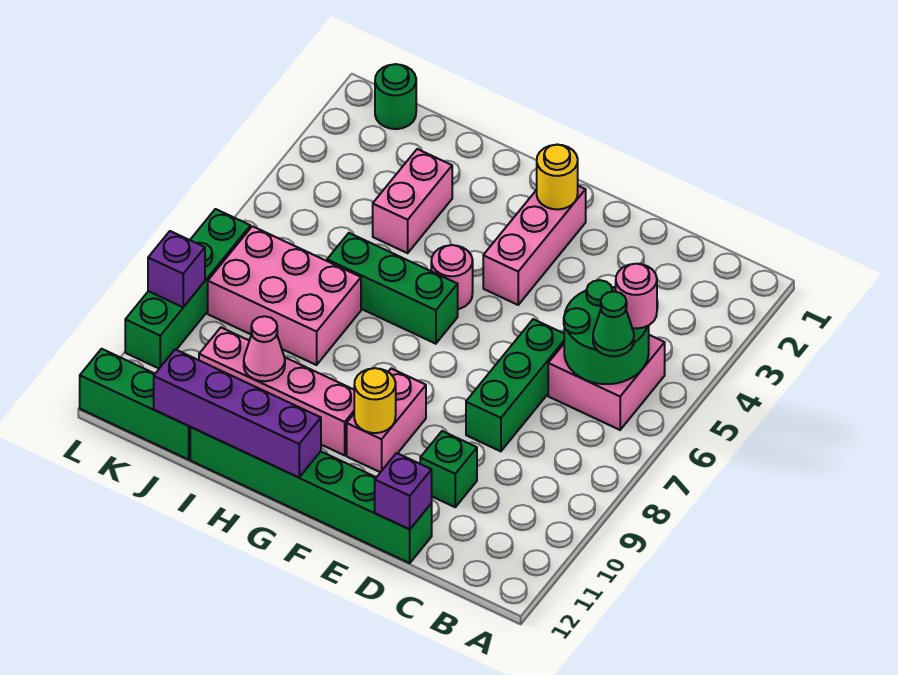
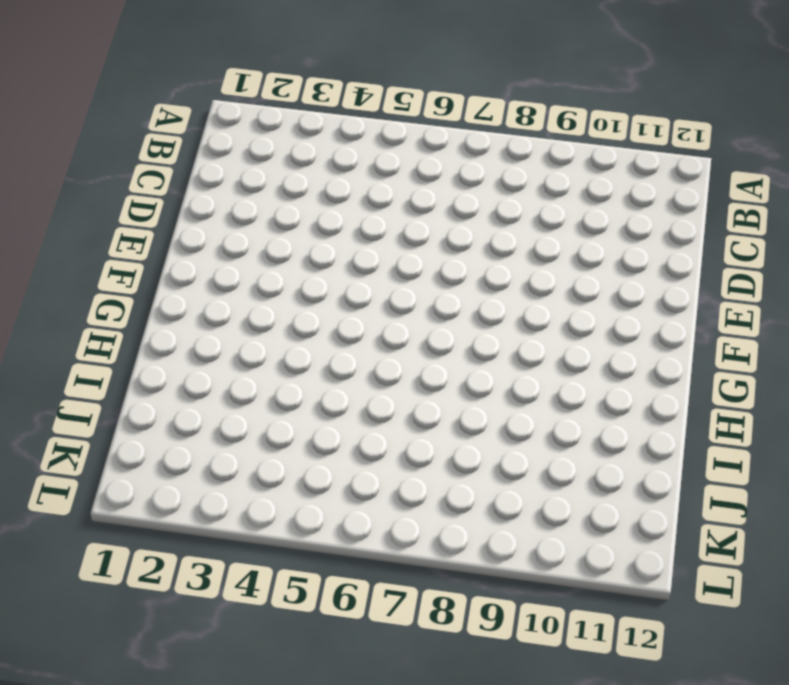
none -> pink brick B5:C6 level 1
none -> green brick D6:D8 level 1
none -> green brick D10 level 1

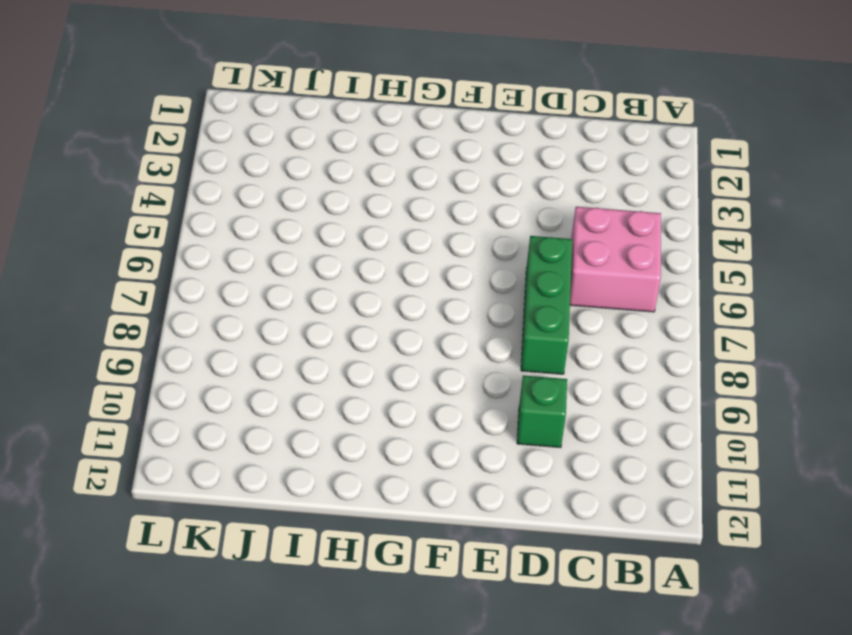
none -> green brick D12:I12 level 1
none -> pink brick F2:F4 level 1
none -> pink brick F9:F10 level 1

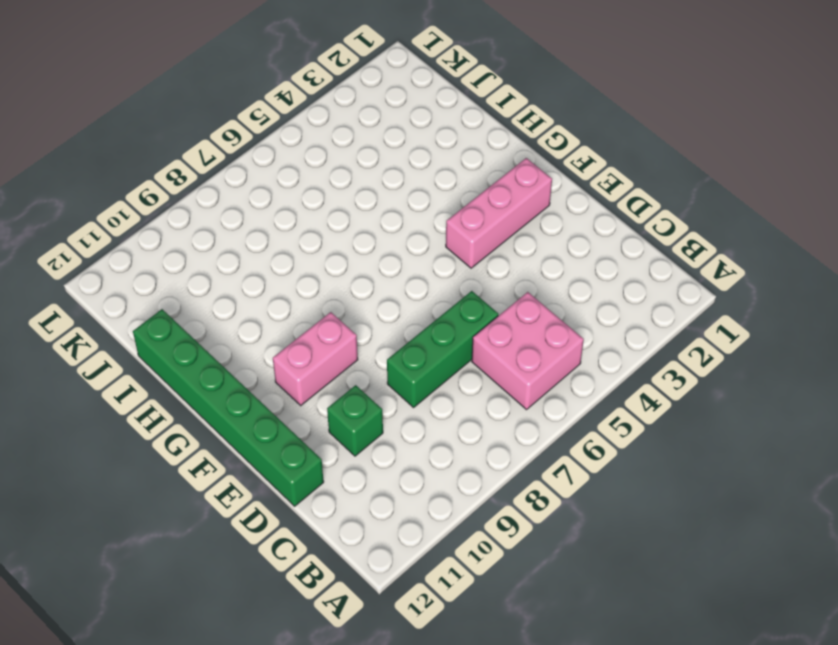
none -> pink round brick G5 level 1
none -> green brick G6:I6 level 1
none -> pink brick G10:J10 level 1

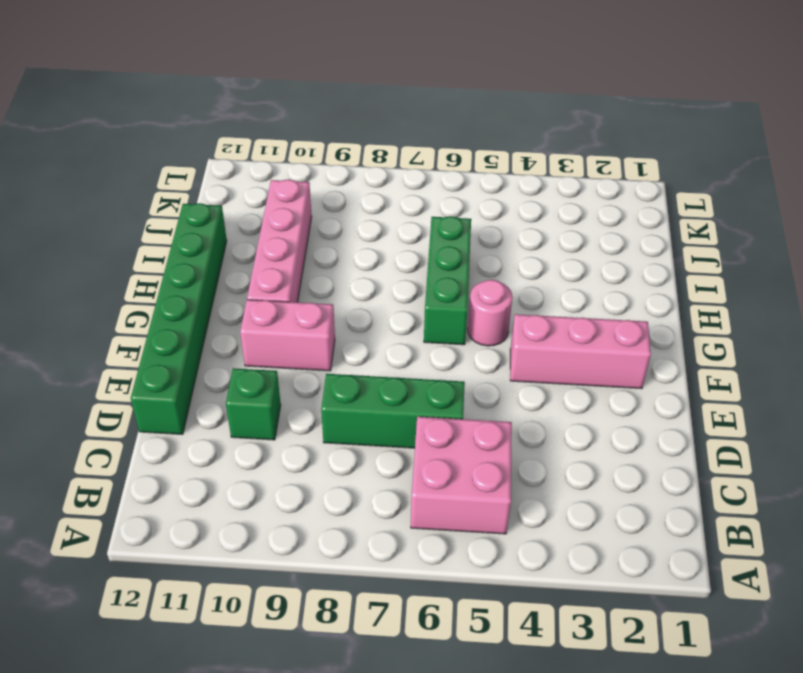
none -> pink brick I3:I4 level 1
none -> pink brick I7:K8 level 1
none -> green brick J12:L12 level 1

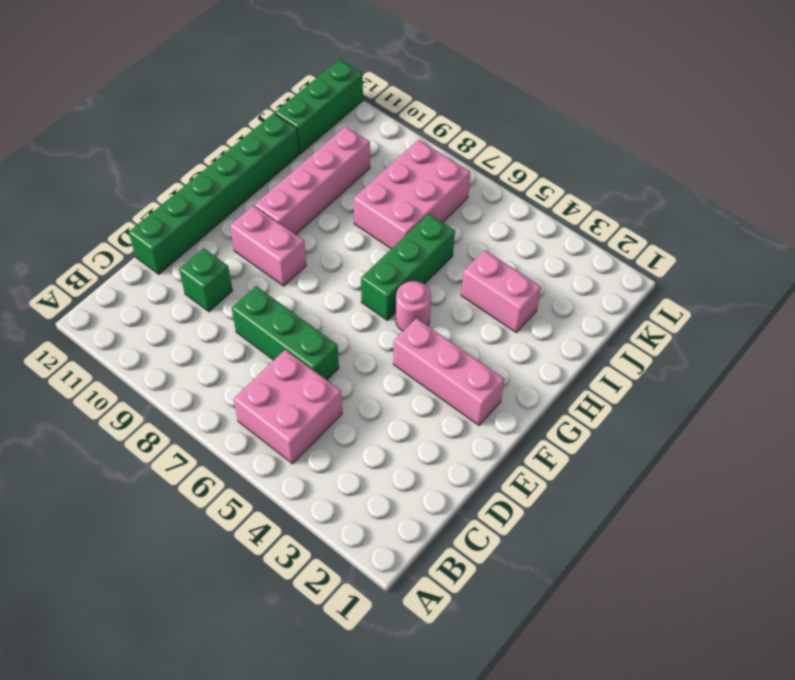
none -> green round brick K1 level 1
none -> green brick L7:L10 level 1
none -> green round brick B5:C6 level 2

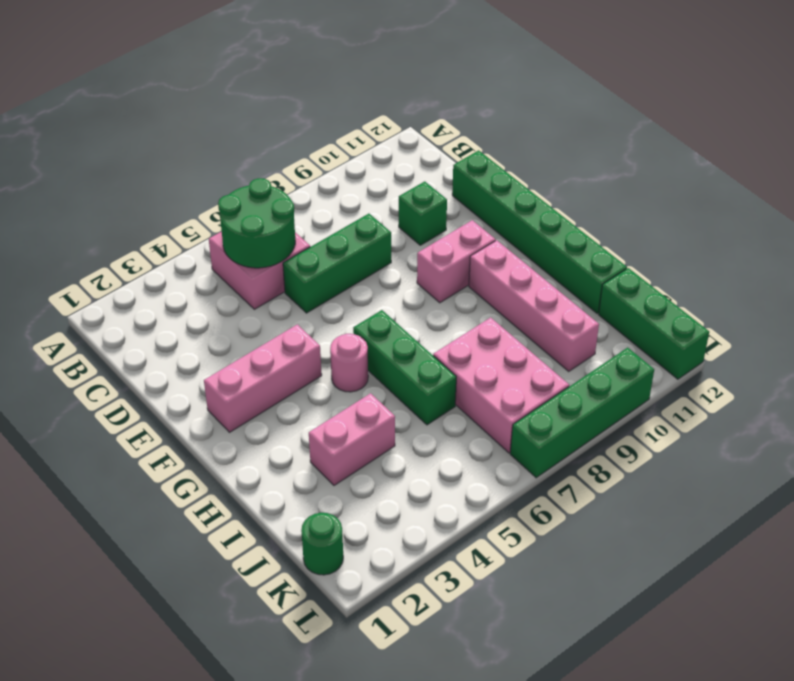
none -> purple brick D12 level 2
none -> yellow round brick F2 level 2
none -> yellow round brick F10 level 2

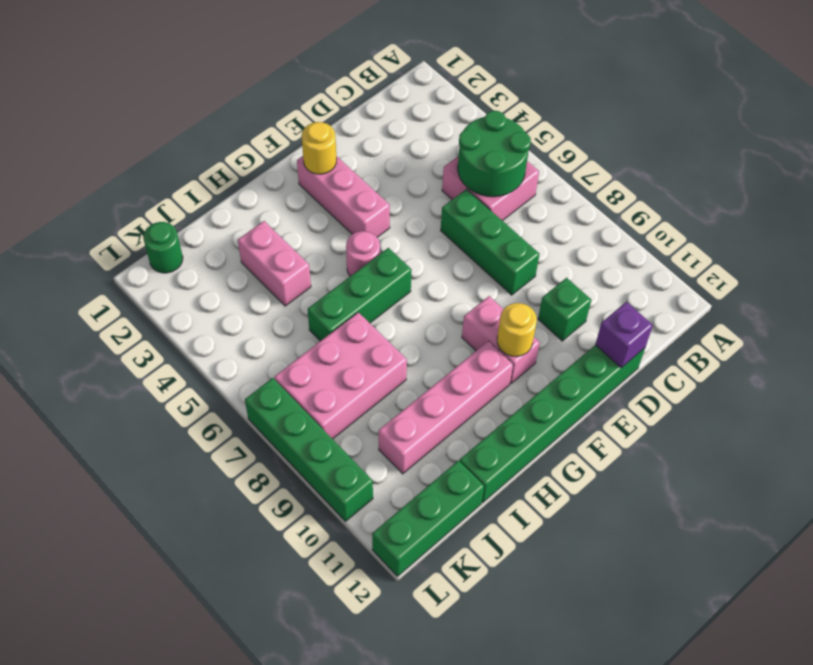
none -> purple brick G12:J12 level 2
none -> pink cone I10 level 2
none -> purple brick L9 level 2

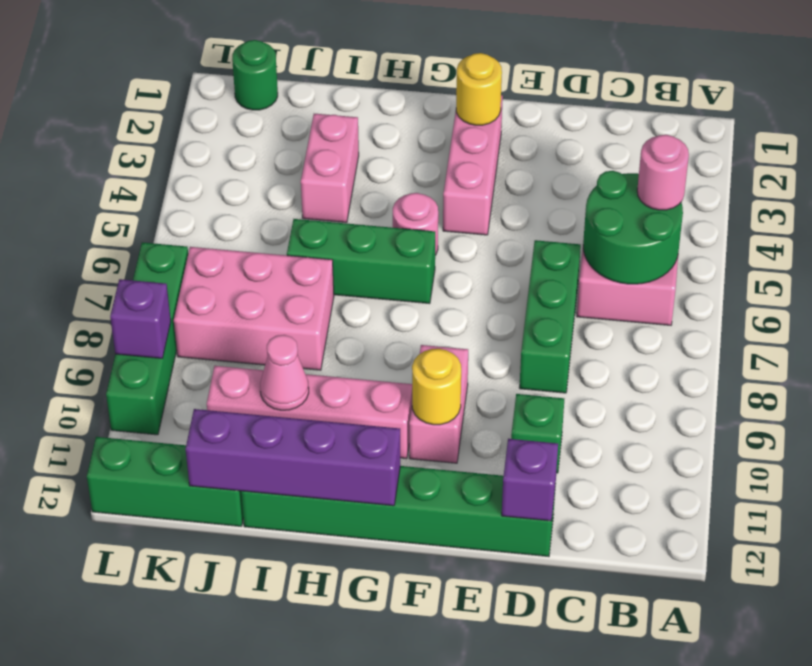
none -> green cone B6 level 3

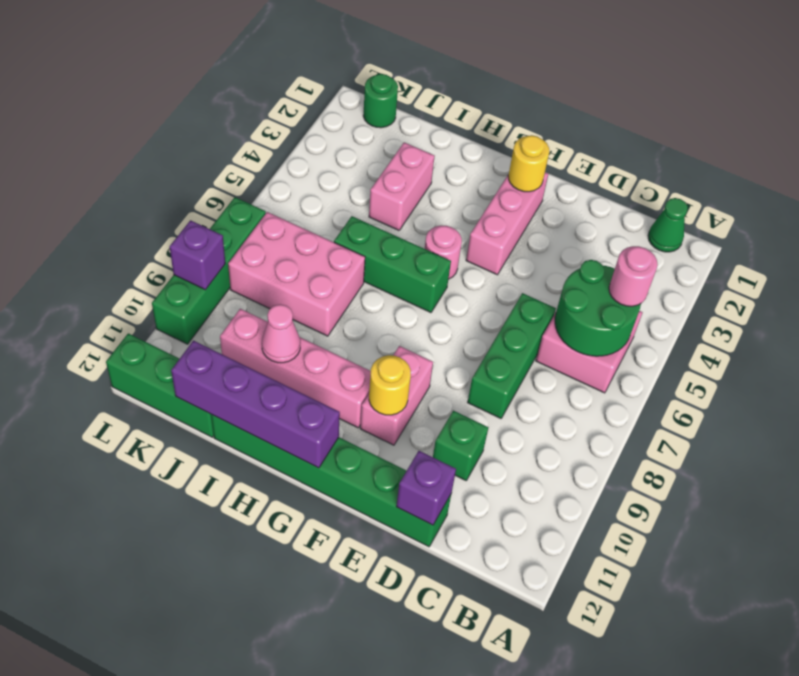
green cone B1 level 1 -> green cone B6 level 3

